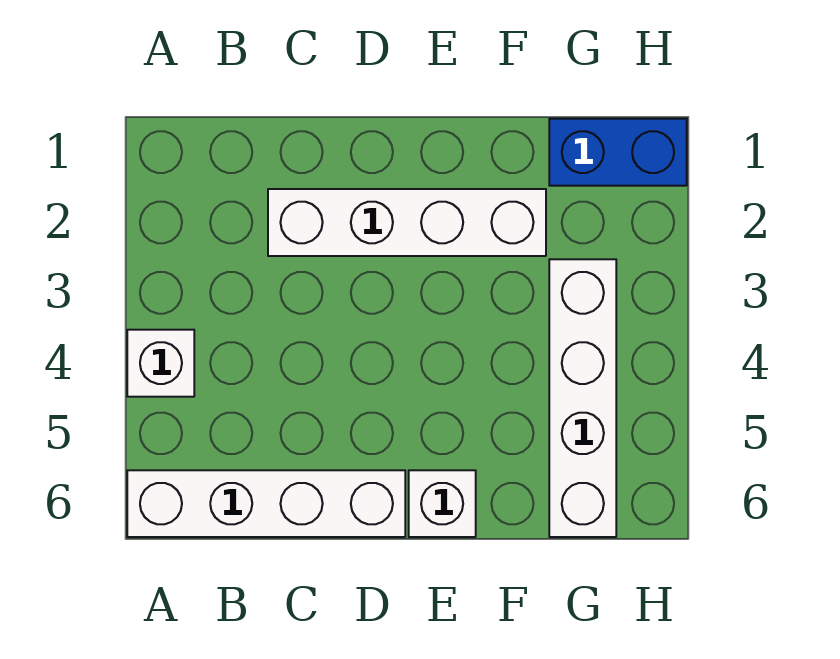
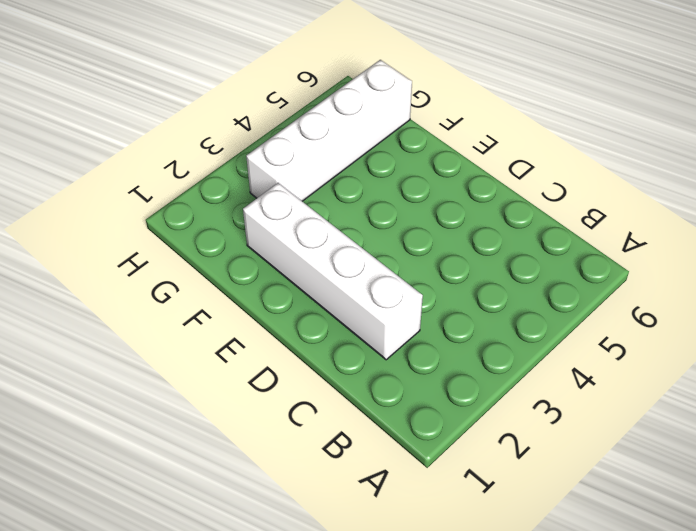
none -> white brick A4 level 1
none -> white brick A6:D6 level 1

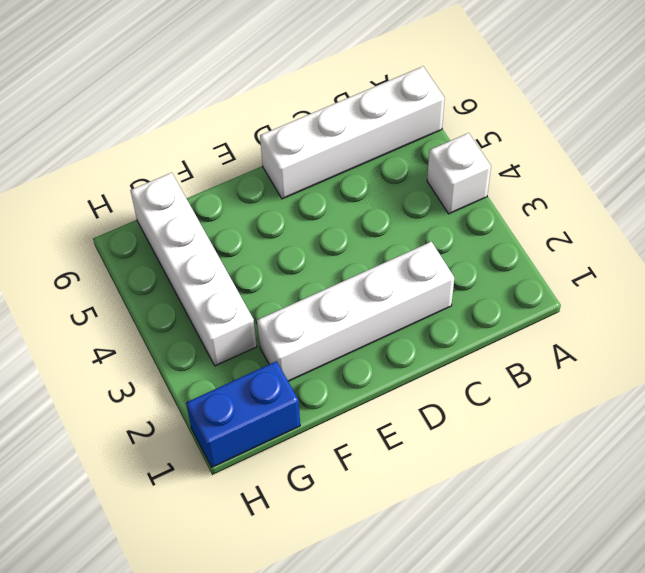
none -> white brick E6 level 1

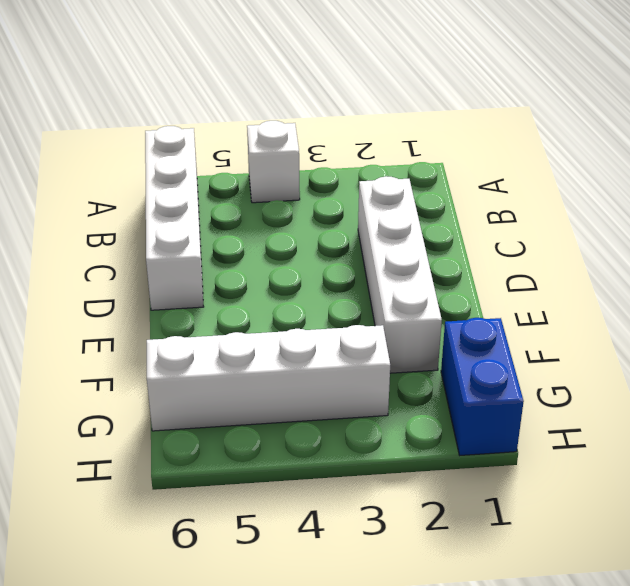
none -> white brick E6 level 1

